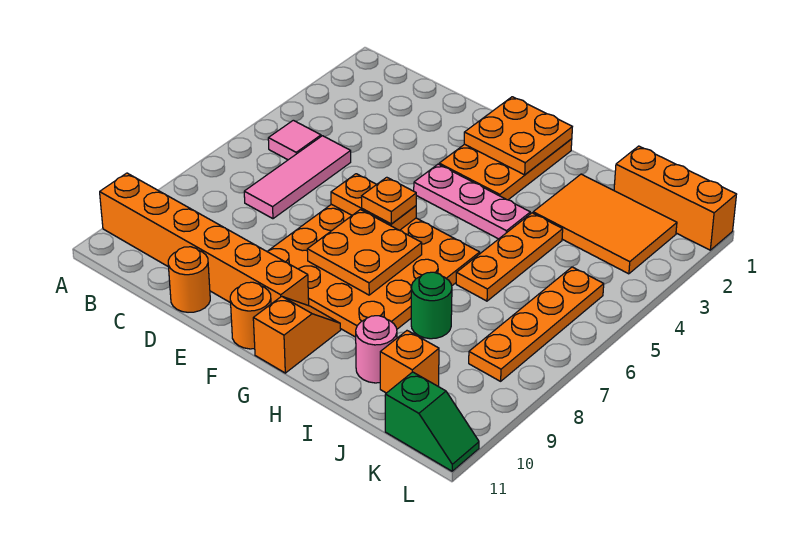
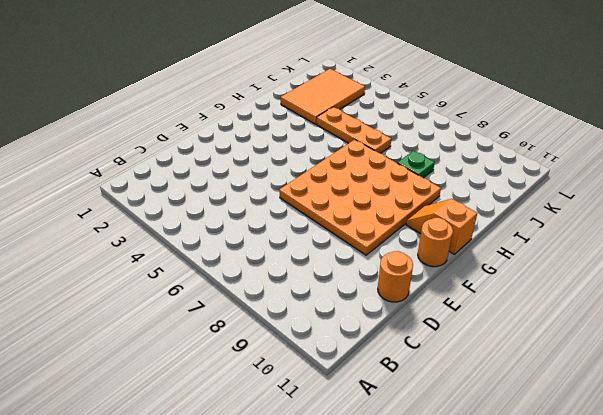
green plate I8 level 1 -> green round brick I8 level 1
none -> orange brick A10:F10 level 1
none -> pink tile B5 level 1
none -> pink tile C5:C7 level 1

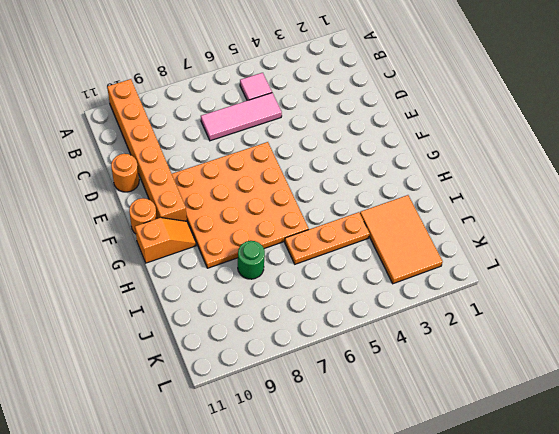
none -> orange plate F1:G3 level 1
none -> pink plate F4:H4 level 1
none -> pink round brick I10 level 1

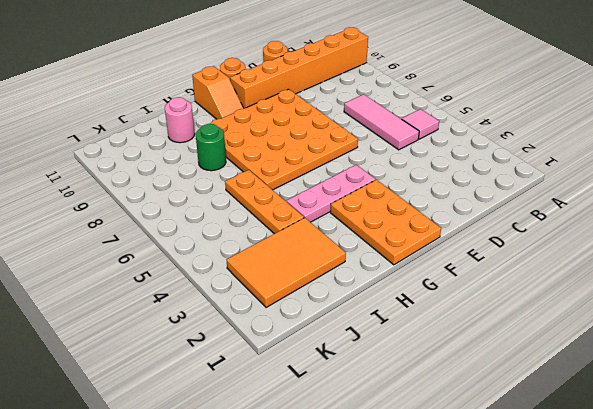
none -> orange brick J1:L1 level 1
none -> orange brick J10 level 1
none -> orange plate K5:K8 level 1

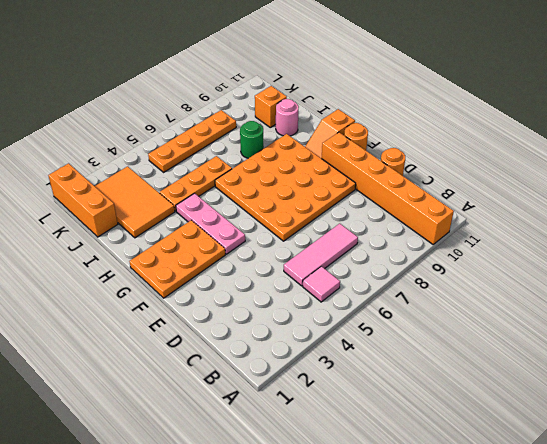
none -> green slope K11:L11 level 1 top K
none -> orange plate E6:F6 level 2
none -> orange plate F1:G2 level 2

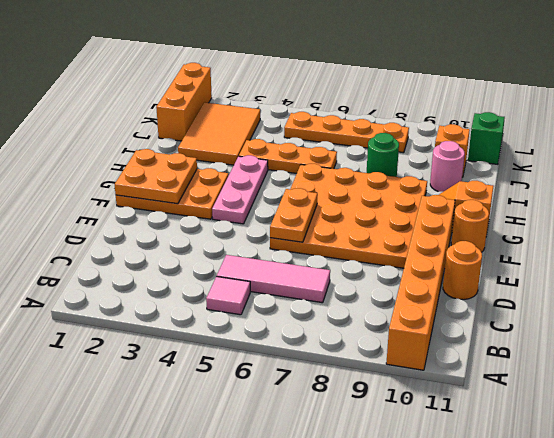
none -> orange plate F7:G8 level 2
none -> orange plate F6 level 3

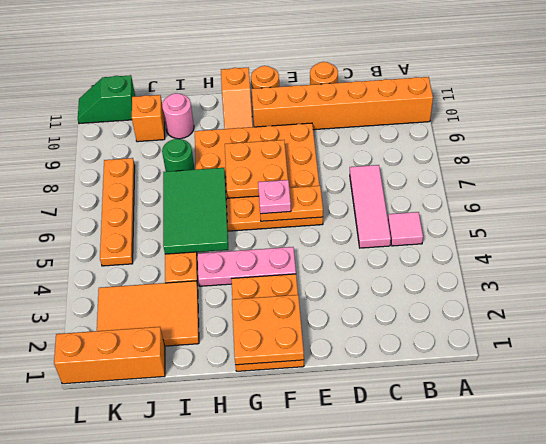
pink plate F6 level 3 -> orange plate F6 level 3
green tile H5:I7 level 2 -> none

